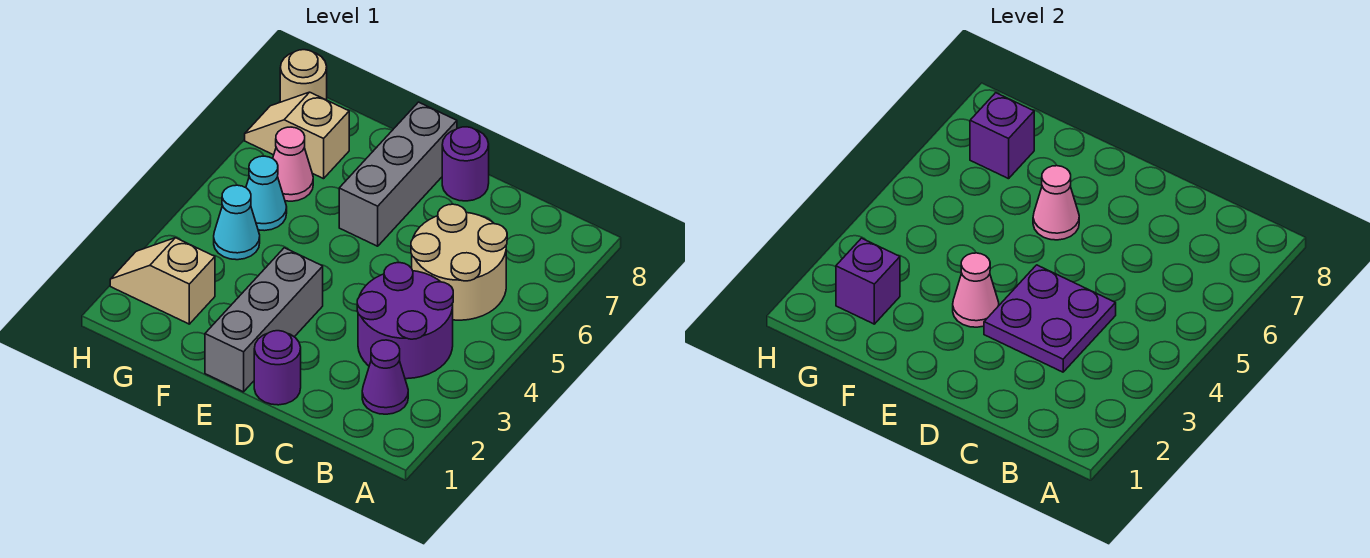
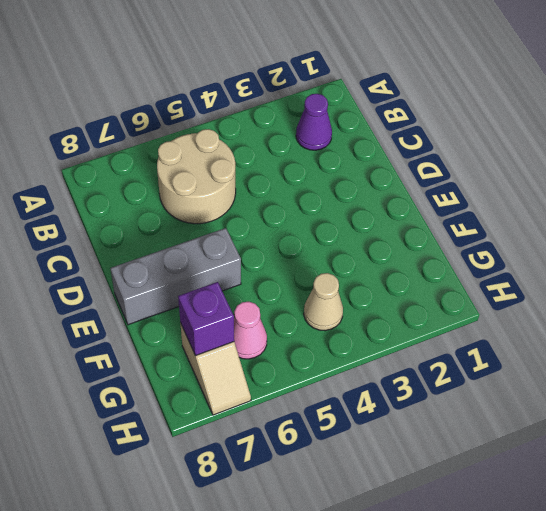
tan cone G4 level 1 -> cyan cone G4 level 1
none -> purple round brick B3:C4 level 1
none -> purple round brick D1 level 1
none -> purple round brick D8 level 1

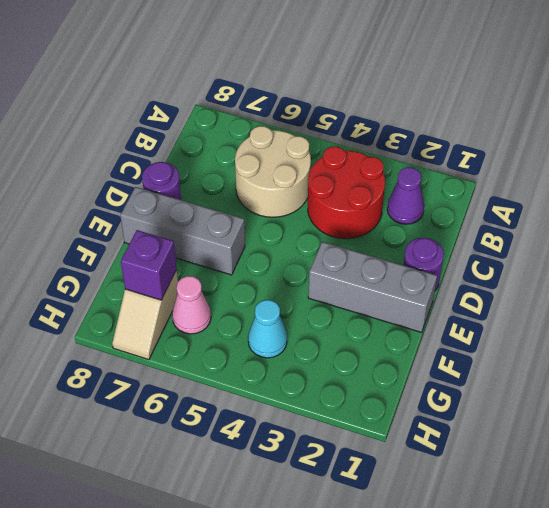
red round brick B3:C4 level 1 -> purple round brick B3:C4 level 1
none -> tan slope G2:H2 level 1 top G
none -> cyan cone G5 level 1
none -> tan round brick H8 level 1

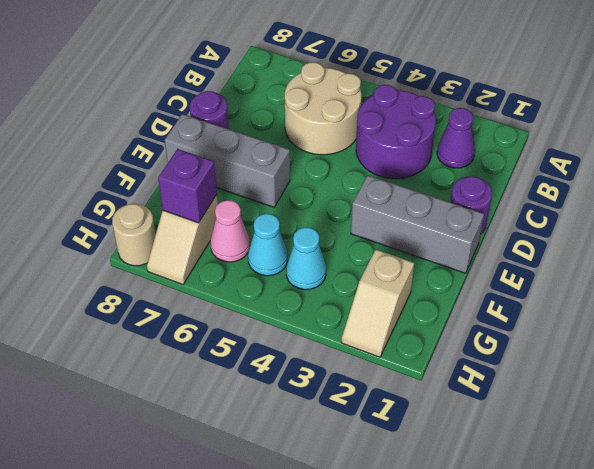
none -> purple plate C3:D4 level 2
none -> pink cone E3 level 2
none -> pink cone E6 level 2

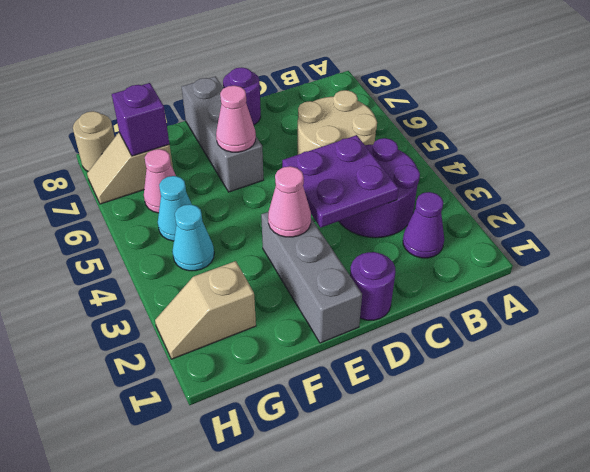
none -> purple brick G2 level 2

